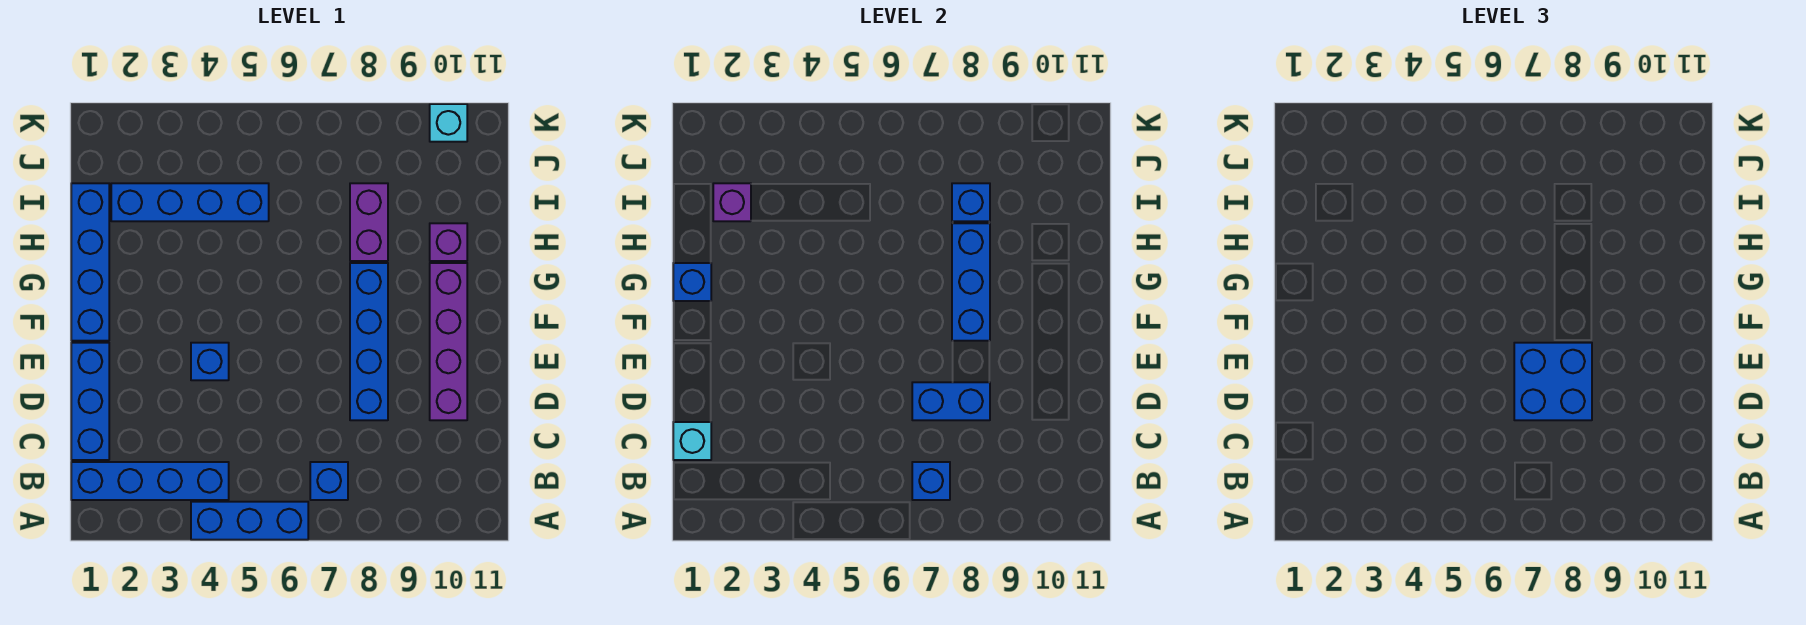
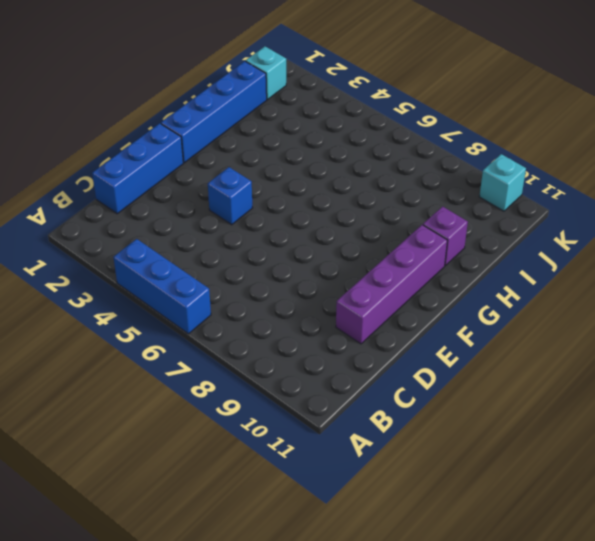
cyan brick J1 level 1 -> cyan brick C1 level 2
none -> blue brick B1:B4 level 1
none -> blue brick B7 level 1
none -> blue brick D8:G8 level 1

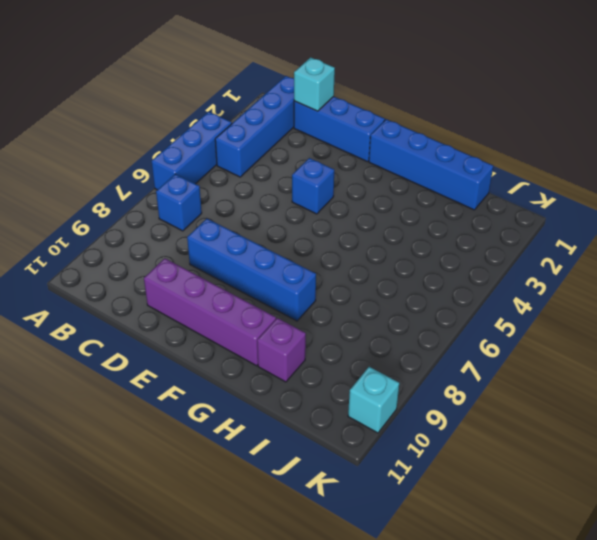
none -> purple brick H8:I8 level 1
none -> blue brick I2:I5 level 1
none -> blue brick B7 level 2

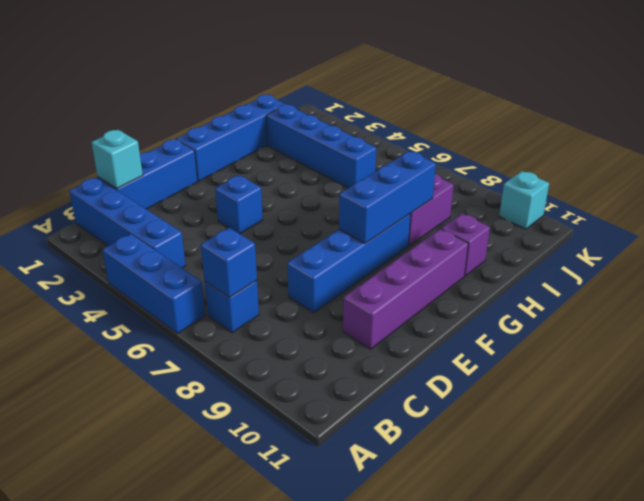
none -> blue brick D7:D8 level 2
none -> blue brick G1 level 2
none -> purple brick I2 level 2

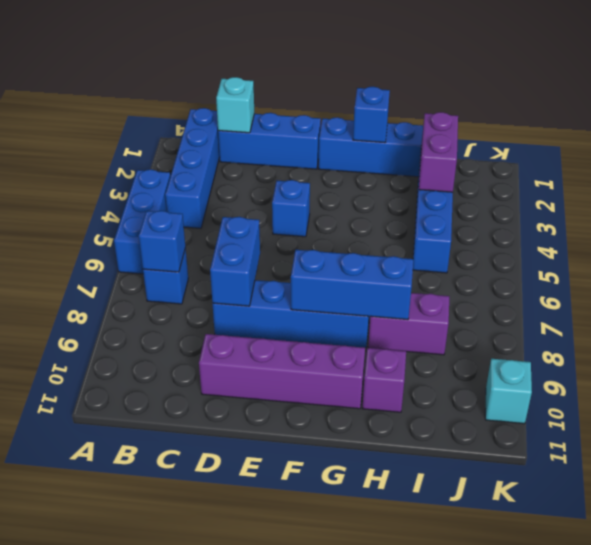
purple brick I2:I3 level 2 -> purple brick I2 level 2
none -> blue brick I8 level 2
none -> blue brick D7:E8 level 3

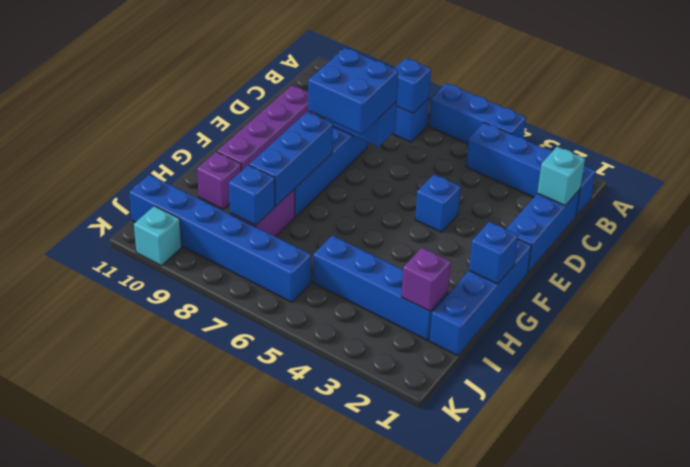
blue brick J6:J11 level 1 -> none

